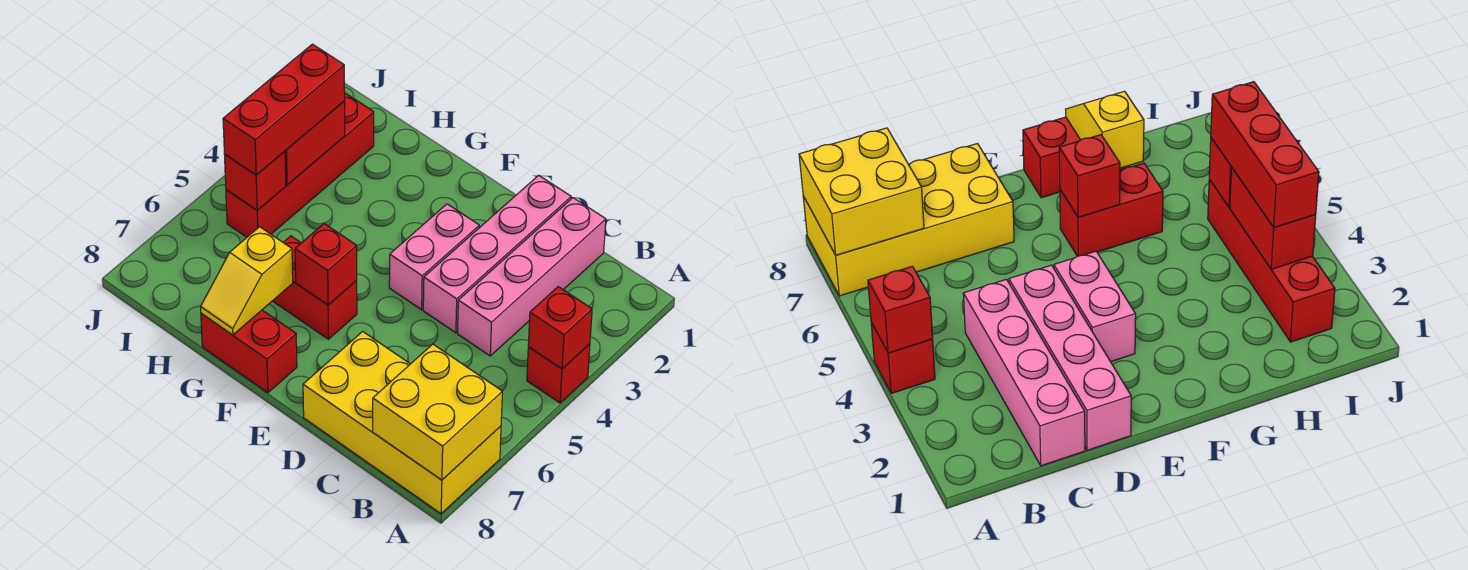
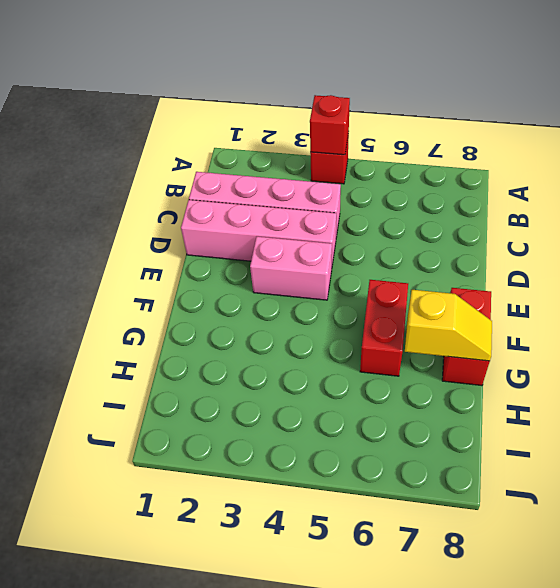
none -> yellow brick A7:D8 level 1
none -> red brick I2:I5 level 1
none -> yellow brick A7:B8 level 2

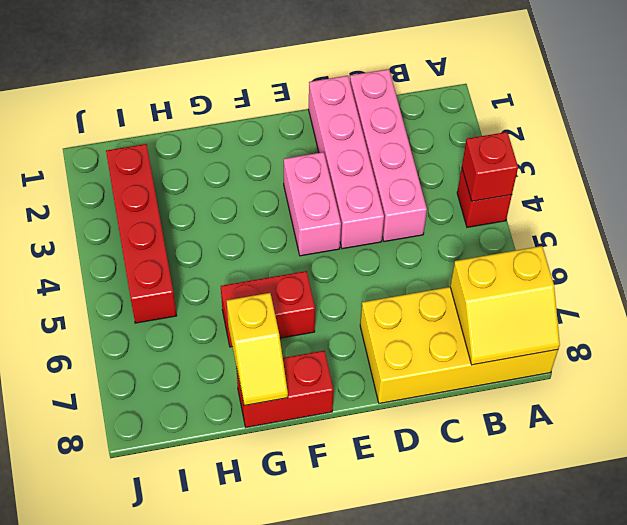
yellow slope A7:B8 level 2 top 7 -> yellow brick A7:B8 level 2
none -> red brick F6 level 2
none -> red brick I3:I4 level 2
none -> red brick I5 level 2

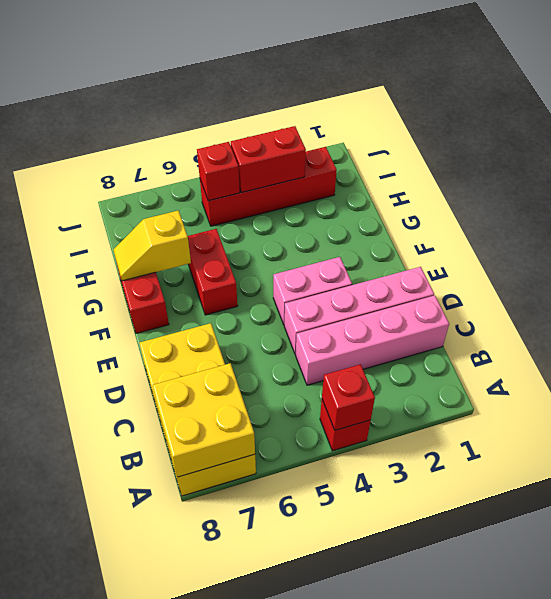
none -> red brick F6 level 2
none -> red brick I3:I5 level 3

